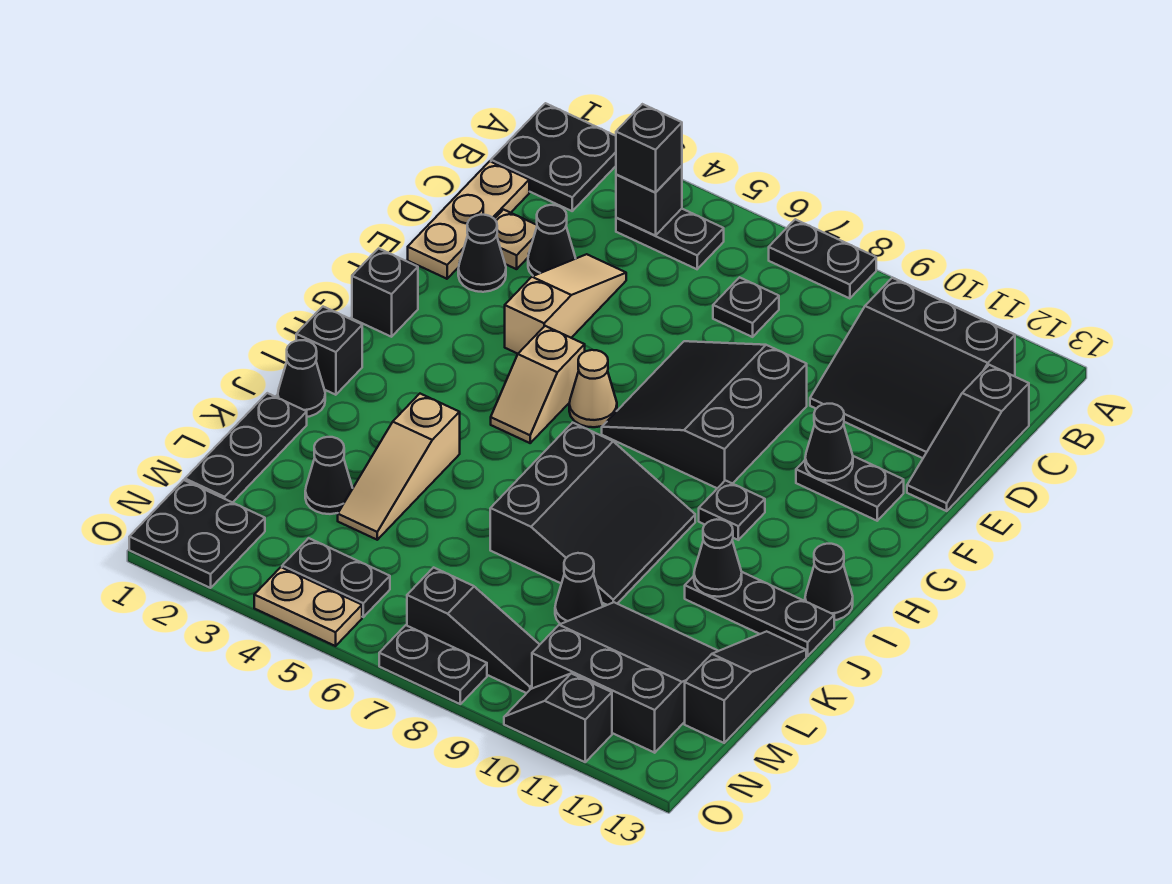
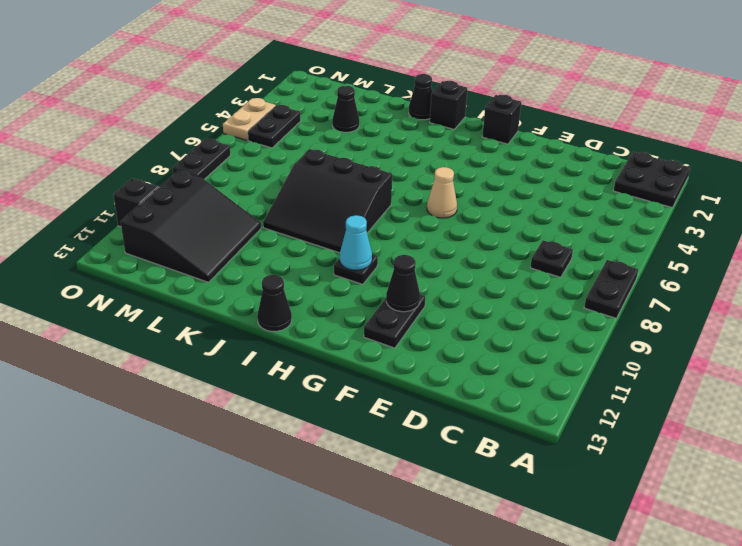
cyan cone H10 level 2 -> none
none -> black plate B4:B5 level 1
none -> black slope B10:D12 level 1 top B
none -> tan plate C1:E1 level 1
none -> black slope C13:E13 level 1 top C

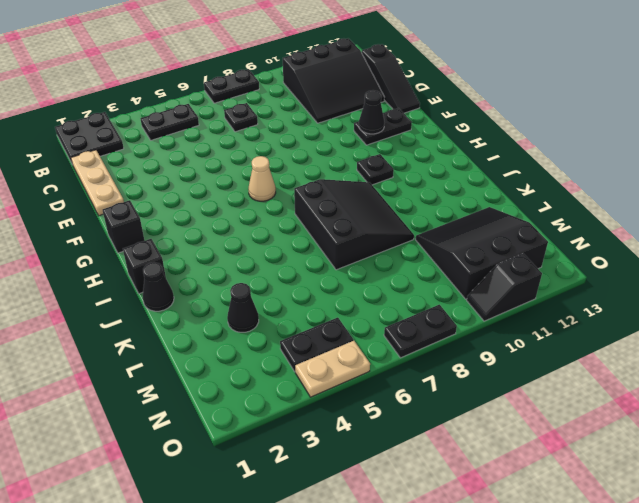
none -> tan plate D2 level 1
none -> black cone D3 level 1
none -> tan slope D4:F4 level 1 top F
none -> black cone E2 level 1

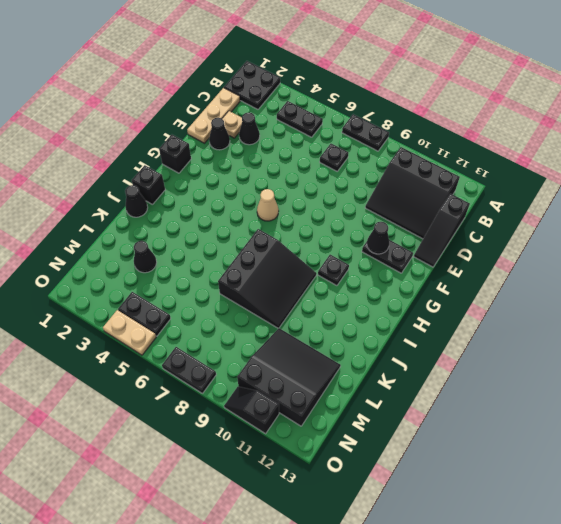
none -> tan slope D4:F4 level 1 top F
none -> black slope E7:G9 level 1 top 9
none -> tan slope G5:H5 level 1 top G
none -> black cone I13 level 1

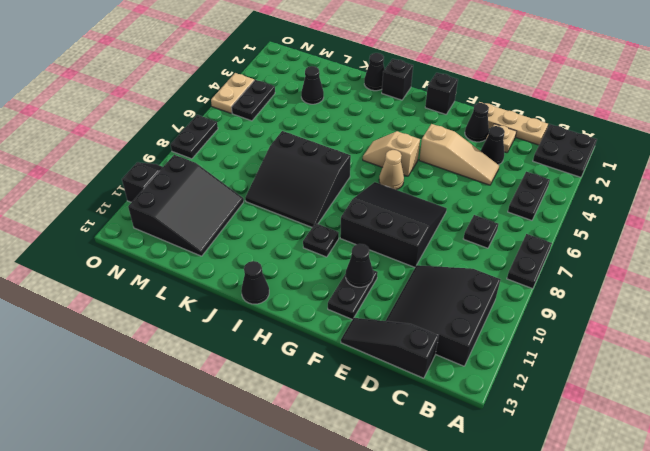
none -> tan slope J4:L4 level 1 top J
none -> black plate J11:J13 level 1
none -> black plate K1:M1 level 1
none -> black slope K13:M13 level 1 top M

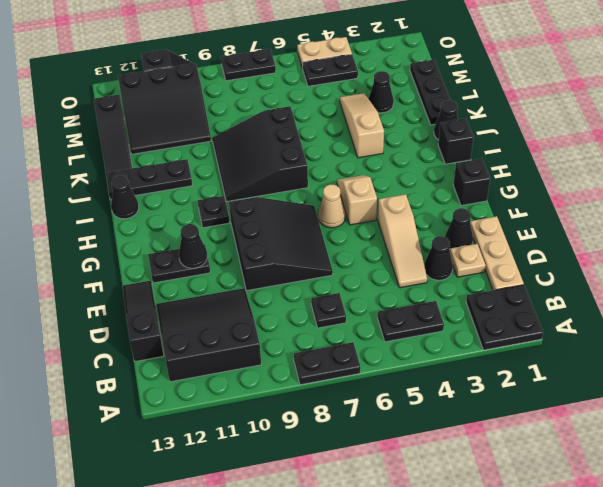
none -> black cone L9 level 1
none -> black plate N1:O2 level 1
none -> black slope N7:N9 level 1 top 7
none -> black brick B4 level 2

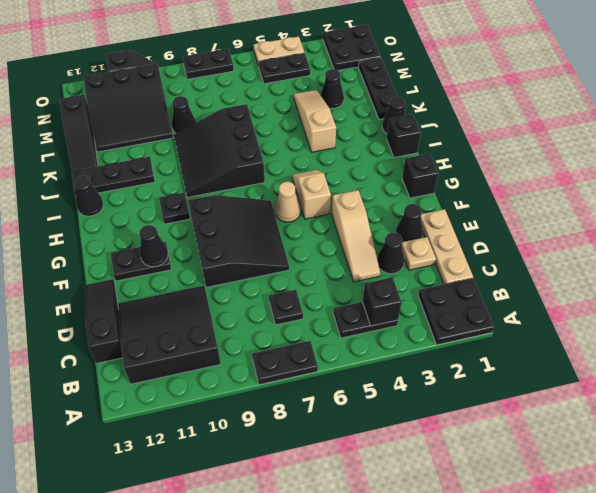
none -> black slope N7:N9 level 1 top 7
none -> black cone J11 level 2
none -> black brick B4 level 3

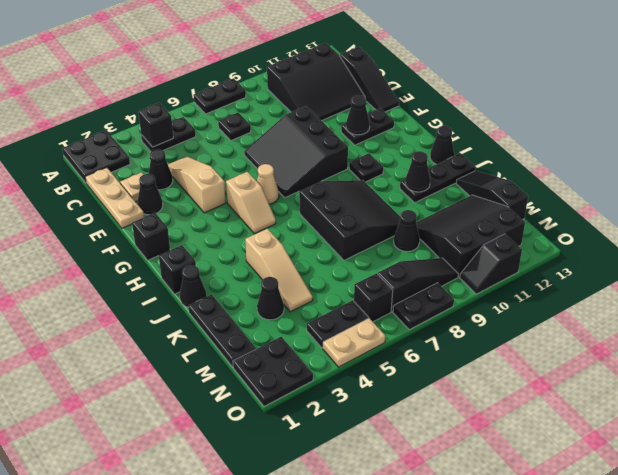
black brick N6 level 1 -> black brick B4 level 3

